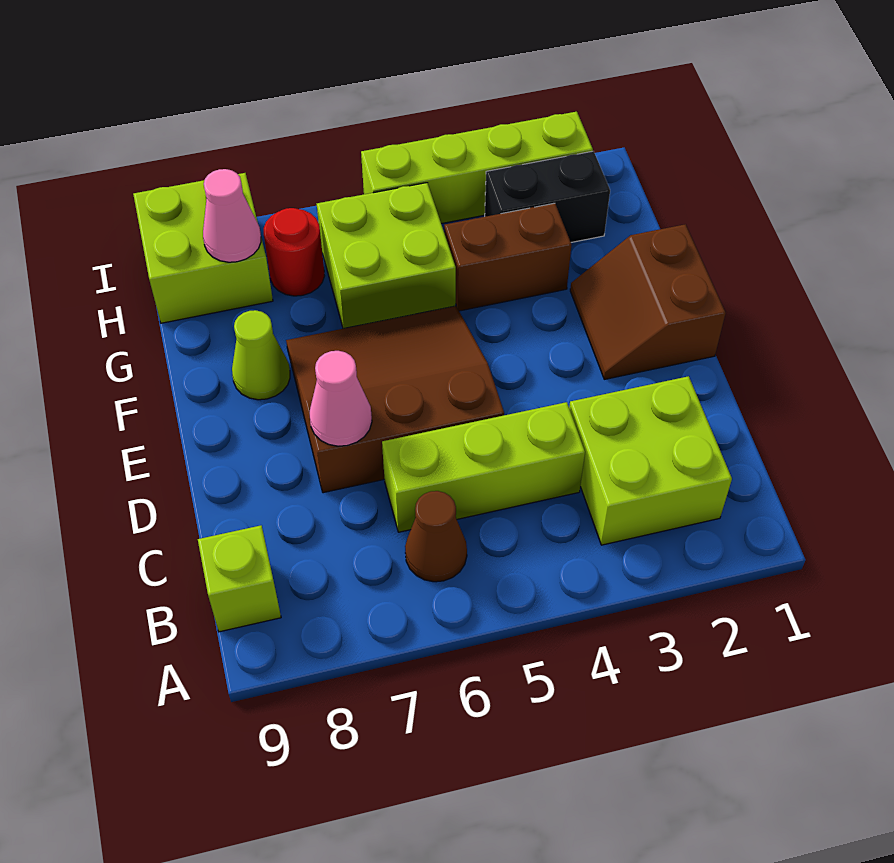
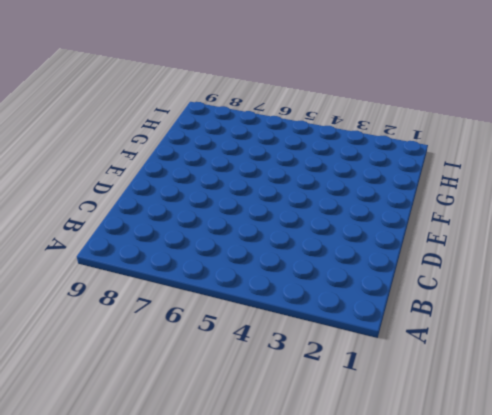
none -> lime brick B2:C3 level 1
none -> brown cone B6 level 1
none -> lime brick B9 level 1

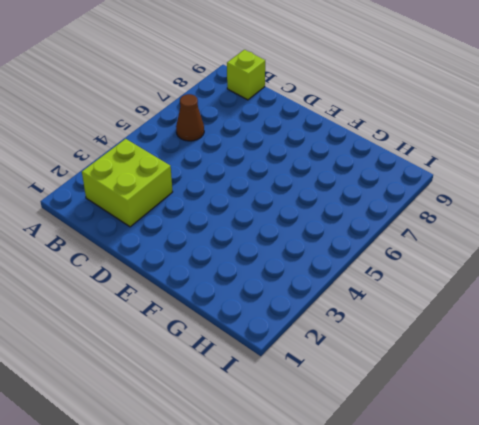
none -> lime brick C4:C6 level 1
none -> brown slope D5:F7 level 1 top D
none -> brown slope E1:F2 level 1 top 1

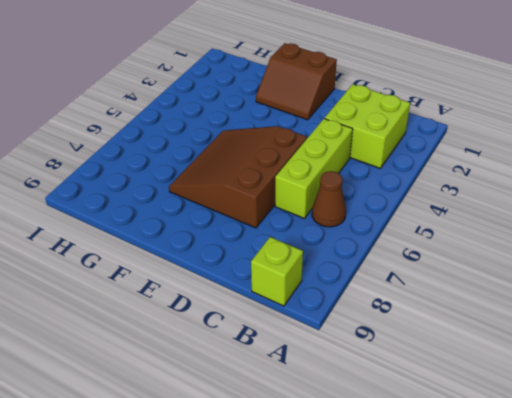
none -> lime cone F8 level 1
none -> brown brick G3:G4 level 1
none -> lime brick G5:H6 level 1

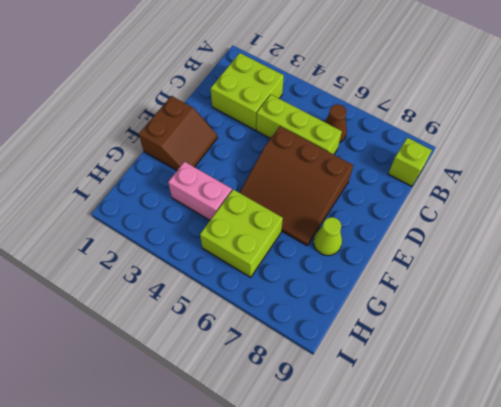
pink brick G3:G4 level 1 -> brown brick G3:G4 level 1
none -> black brick H2:H3 level 1
none -> red round brick H7 level 1
none -> lime brick H8:I9 level 1

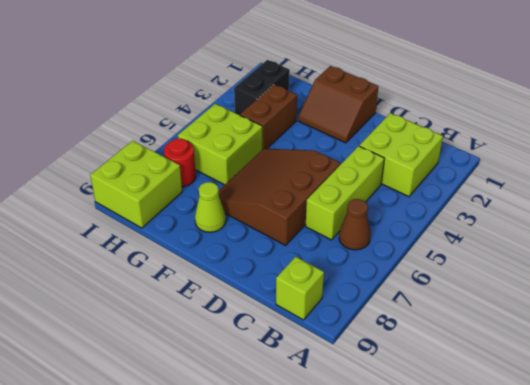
none -> lime brick I2:I5 level 1
none -> pink cone D7 level 2
none -> pink cone H8 level 2

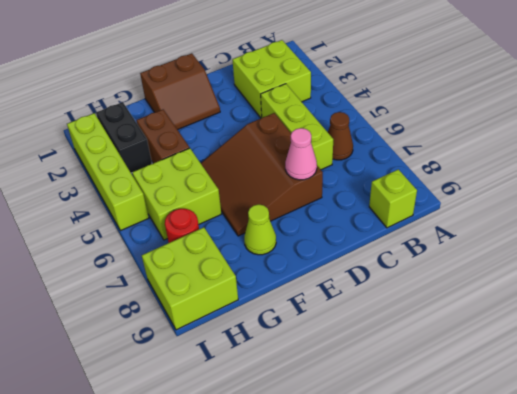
none -> pink cone H8 level 2

